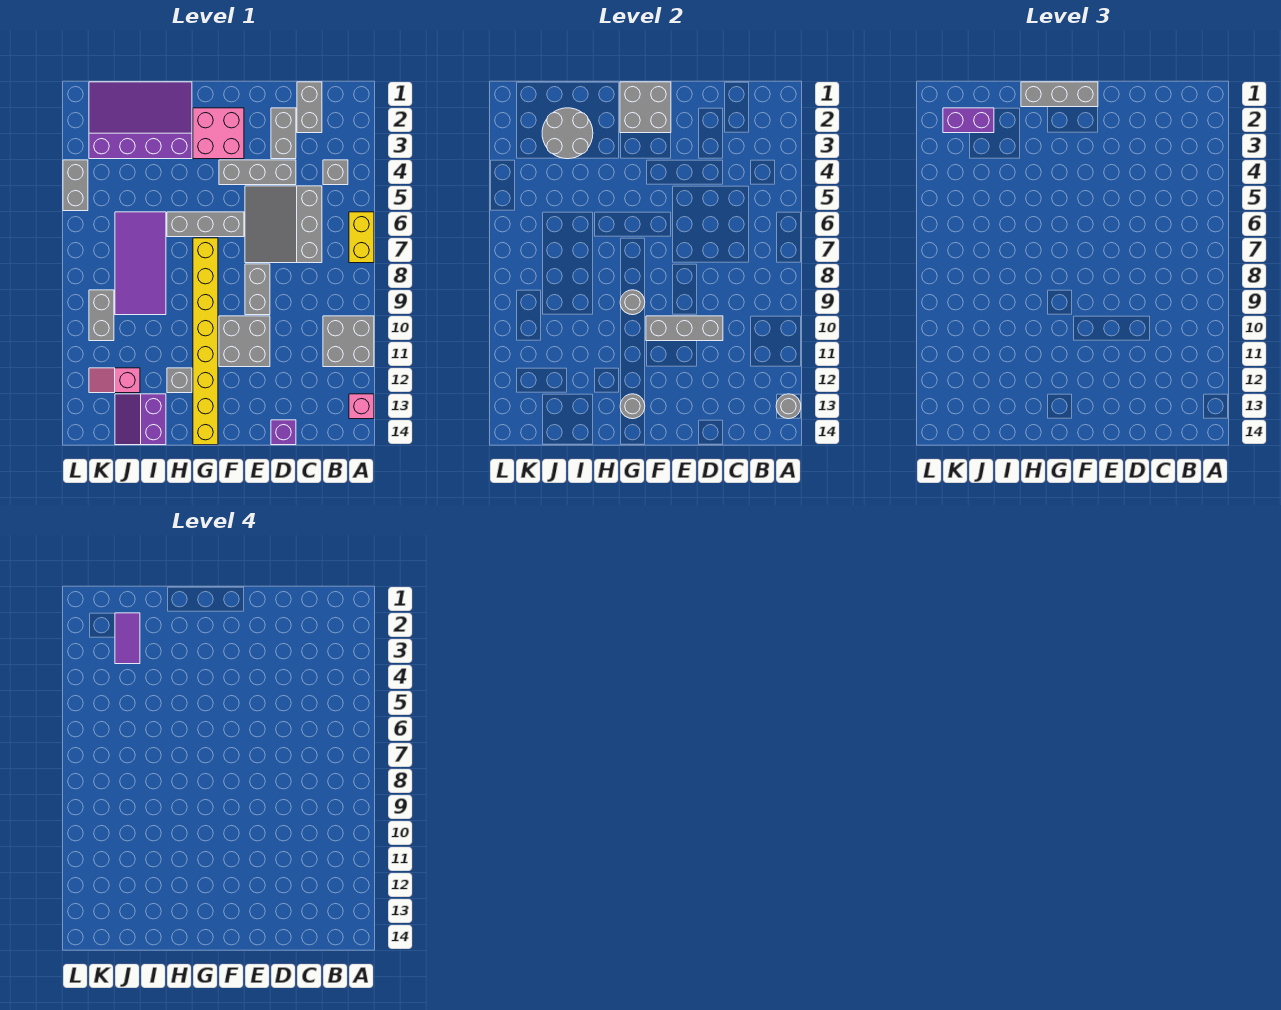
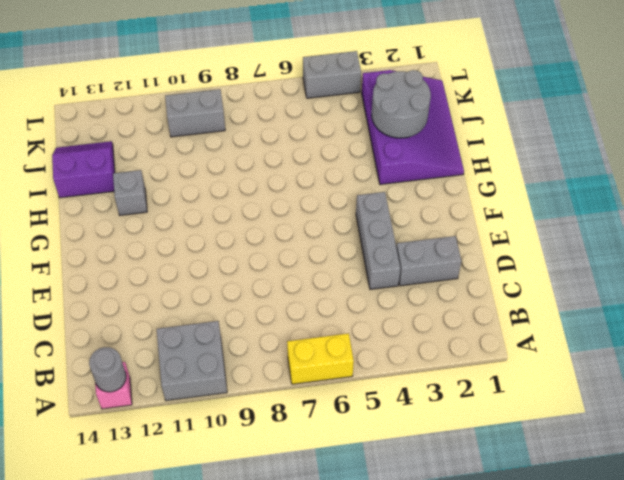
none -> grey brick B4 level 1
none -> grey brick C1:C2 level 1
none -> grey slope C5:E7 level 1 top C
none -> purple brick D14 level 1

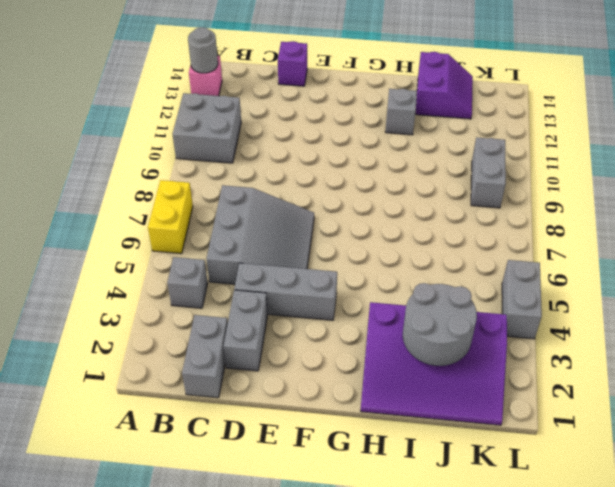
none -> grey brick E8:E9 level 1
none -> grey brick E10:F11 level 1
none -> pink brick F2:G3 level 1
none -> grey brick F6:H6 level 1

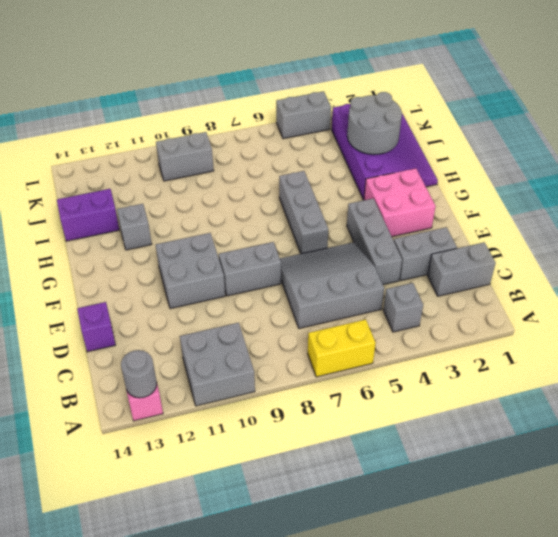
none -> yellow brick G7:G14 level 1
none -> purple tile I6:J9 level 1
none -> pink slope J12:K12 level 1 top J
none -> grey brick D10:F10 level 2

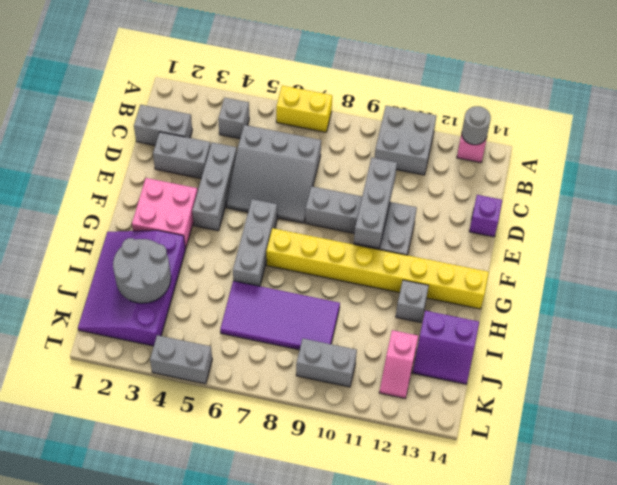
none -> grey brick F1:G2 level 2
none -> grey round brick G9 level 2
none -> grey round brick G13 level 2
none -> grey brick F1:H1 level 3

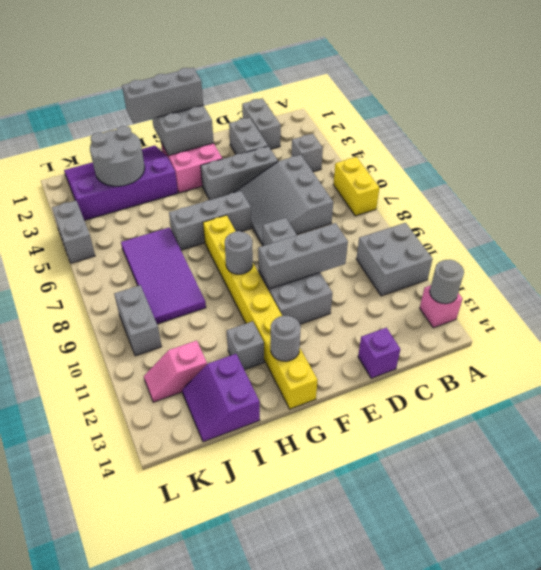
none -> purple brick J2:K2 level 3
none -> purple tile J2:J3 level 4

